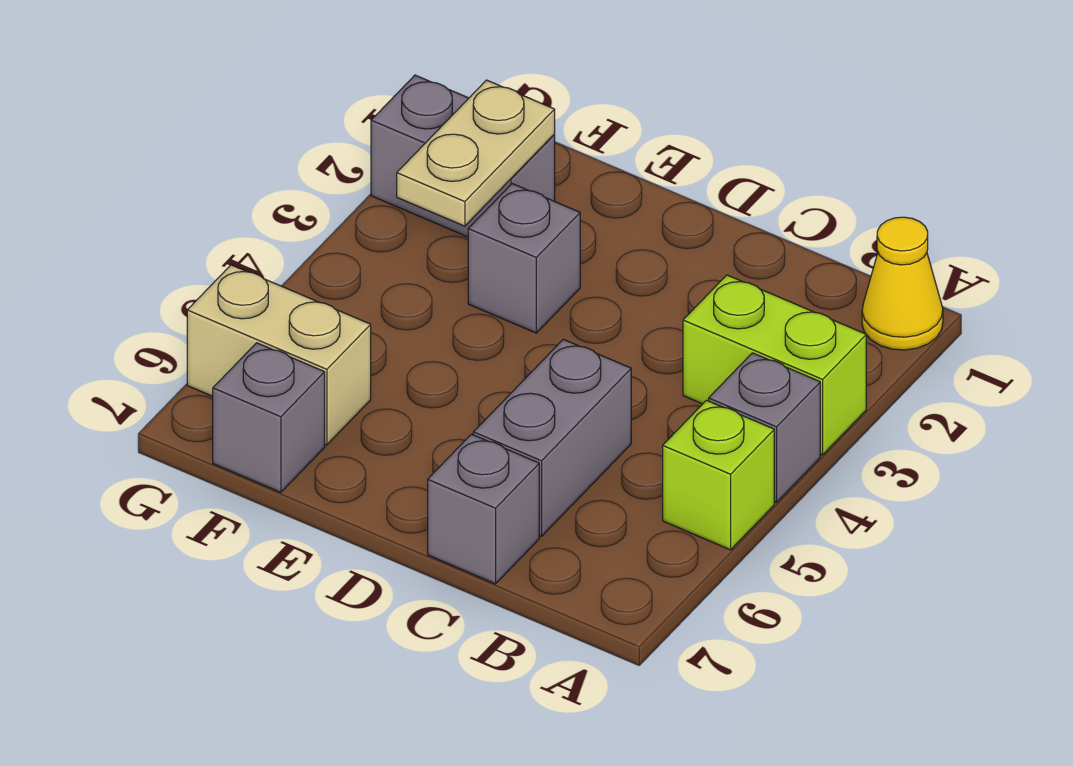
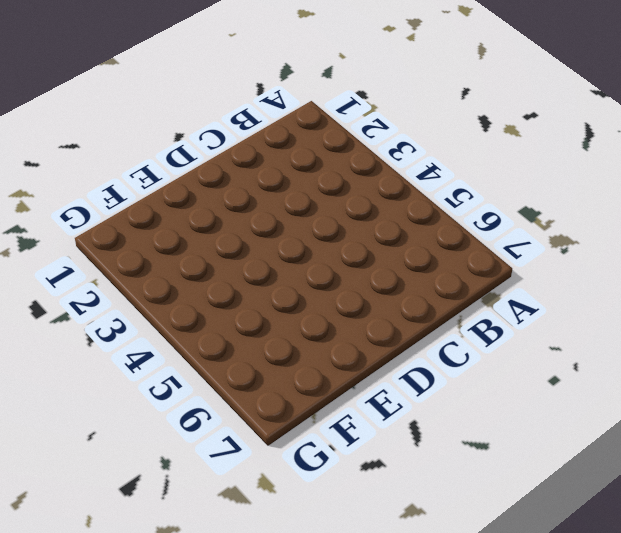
none -> yellow cone A1 level 1
none -> lime brick A3:B3 level 1

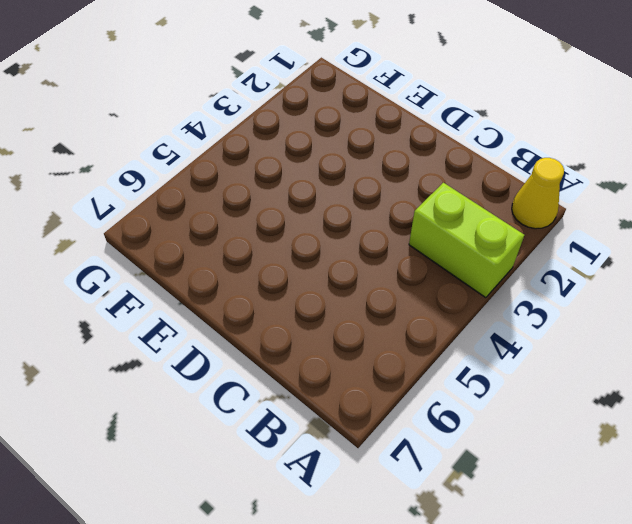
none -> grey brick A4 level 1
none -> lime brick A5 level 1

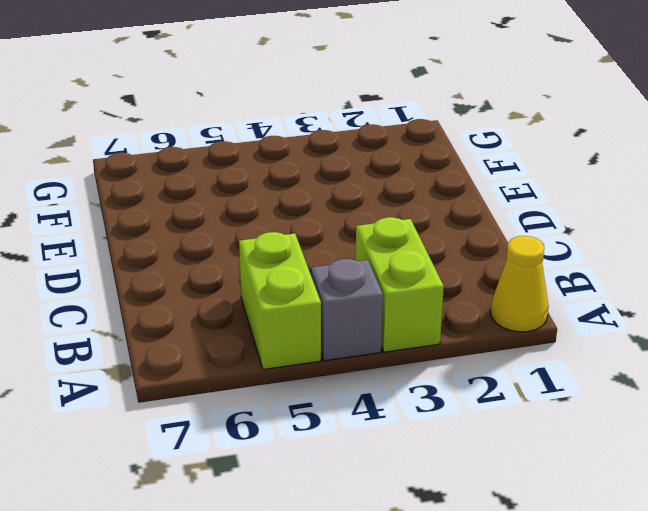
lime brick A5:B5 level 1 -> lime brick A5 level 1
none -> grey brick C5:C6 level 1
none -> grey brick C7 level 1

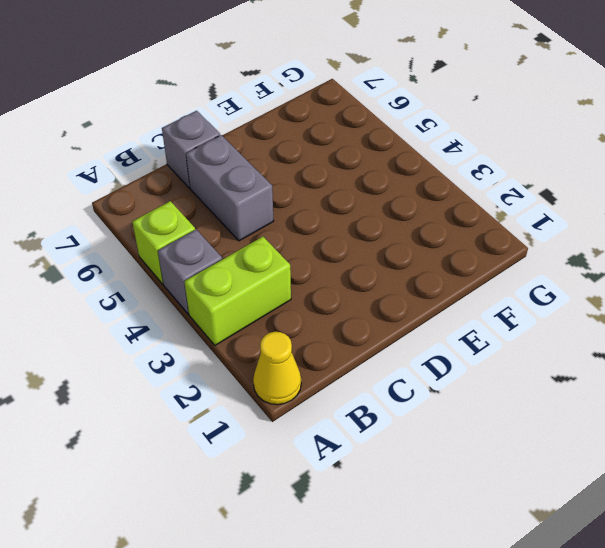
none -> grey brick E3 level 1
none -> grey brick F2:G2 level 1

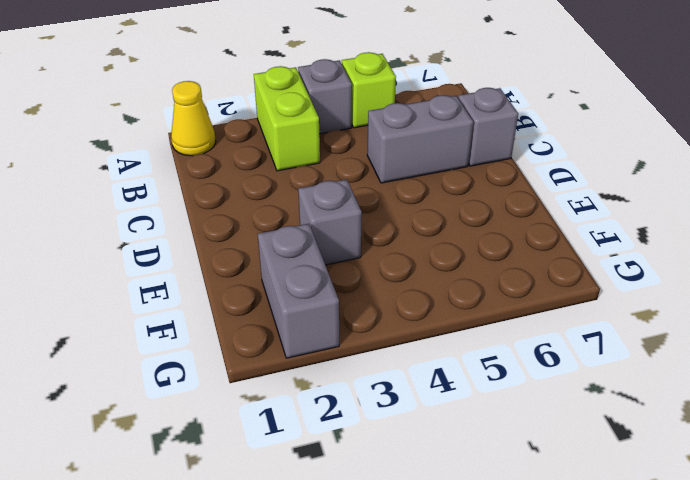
none -> tan brick F6:G6 level 1
none -> grey brick F7 level 1

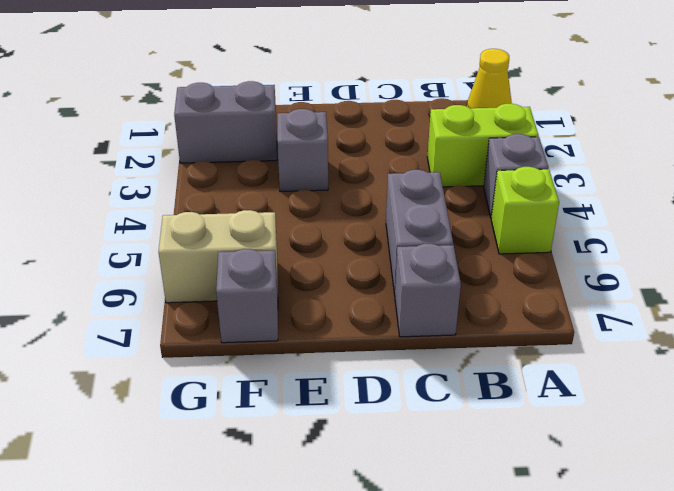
none -> tan plate F2:F3 level 2

